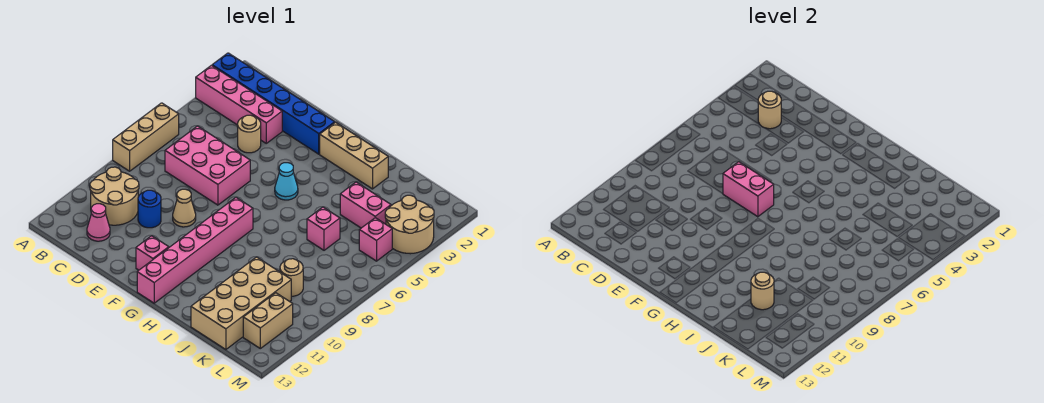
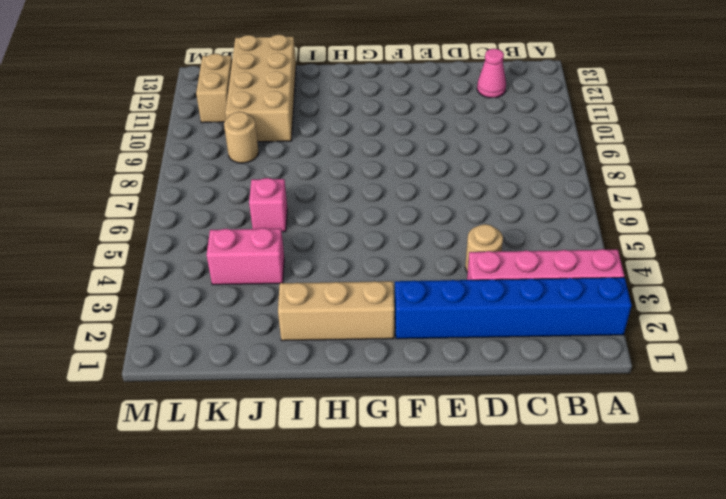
none -> tan brick A6:A8 level 1
none -> tan round brick B10:C11 level 1
none -> pink brick C6:E7 level 1

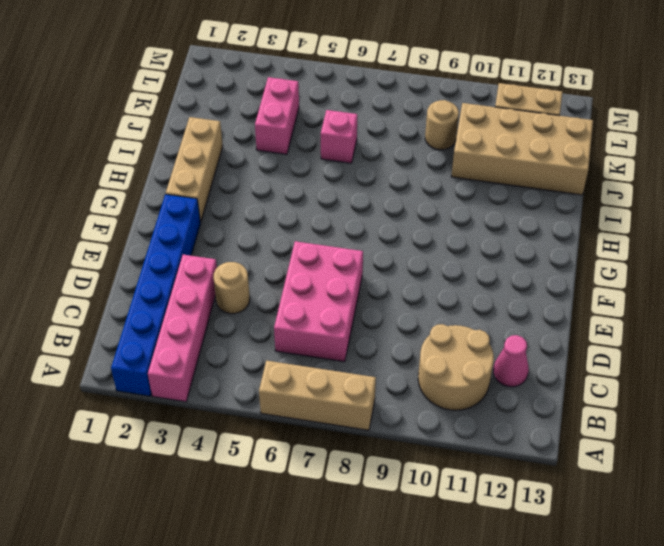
none -> blue round brick D10 level 1
none -> tan cone E9 level 1
none -> pink brick F12 level 1

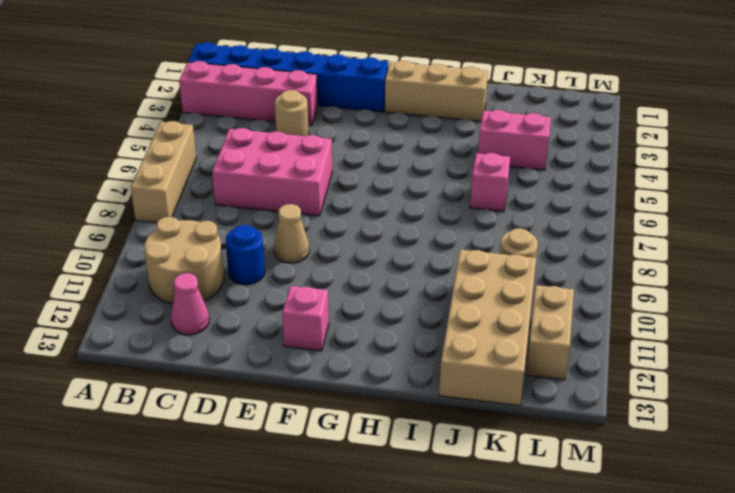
none -> cyan cone G5 level 1
none -> pink brick G8:G13 level 1
none -> tan round brick L3:M4 level 1

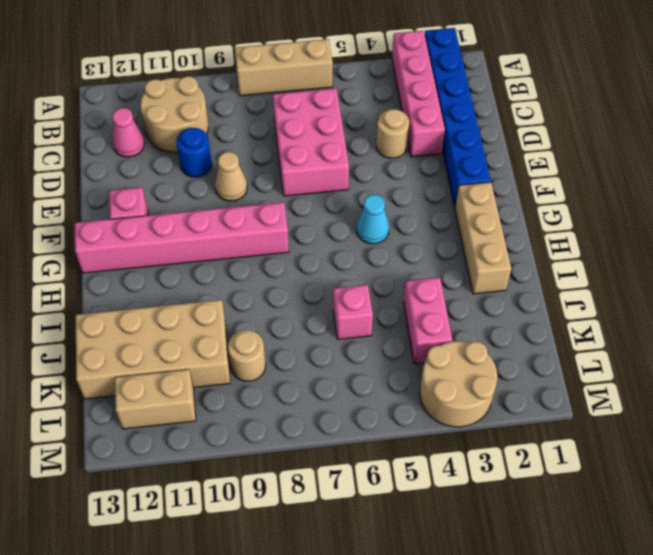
none -> pink brick L5 level 1
none -> tan round brick C3 level 2
none -> pink brick E7:F7 level 2

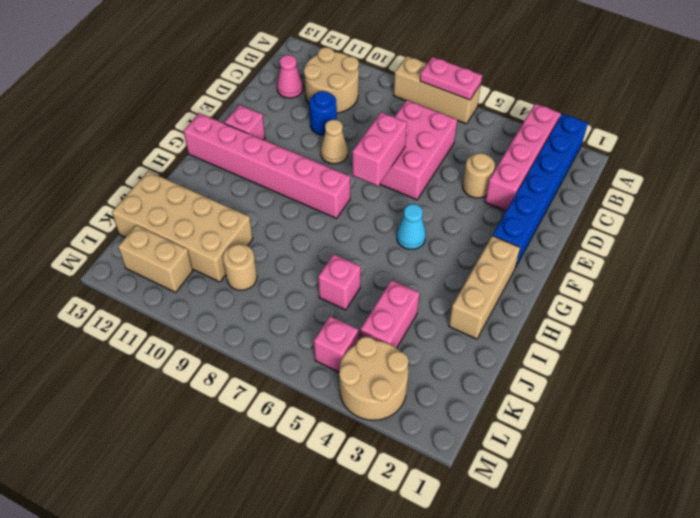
pink plate A6:A7 level 2 -> none
none -> tan round brick C3 level 2
none -> tan round brick J11 level 2

